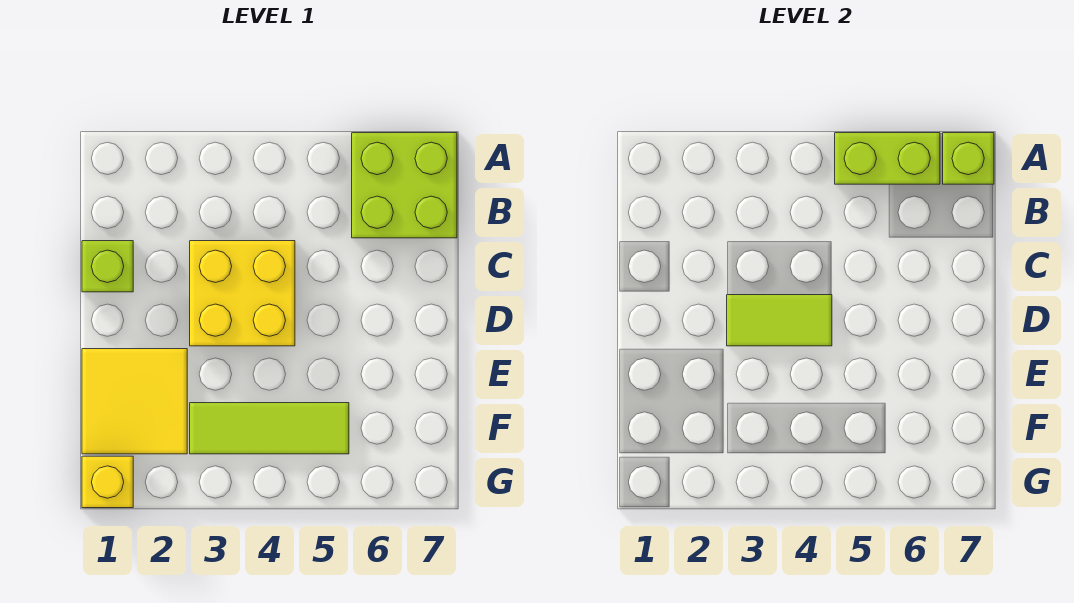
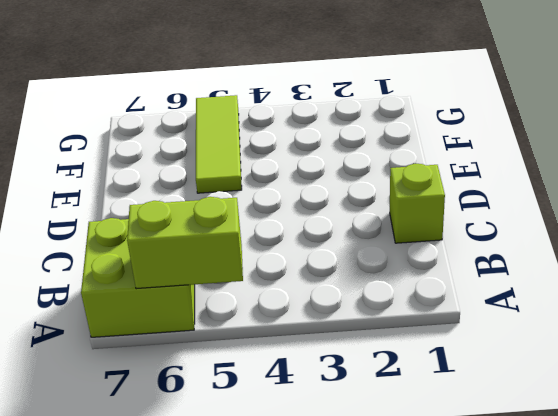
lime tile E5:G5 level 1 -> lime tile F3:F5 level 1
none -> yellow brick C3:D4 level 1
none -> yellow tile E1:F2 level 1

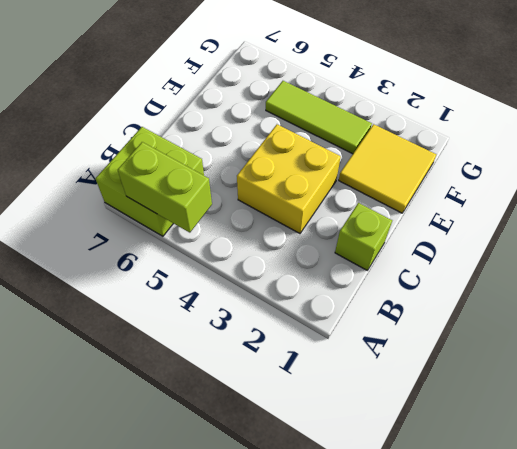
none -> yellow brick G1 level 1
none -> lime brick A7 level 2

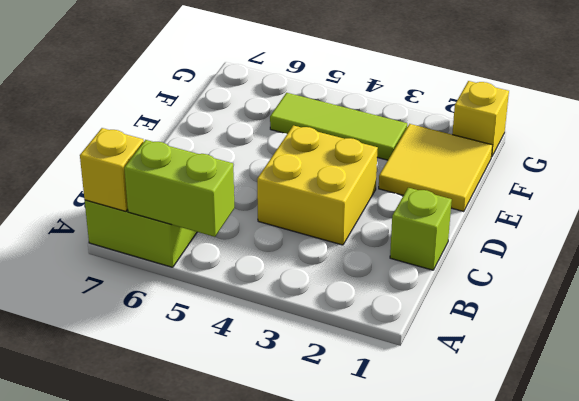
yellow brick A7 level 2 -> lime brick A7 level 2
none -> lime tile D3:D4 level 2

